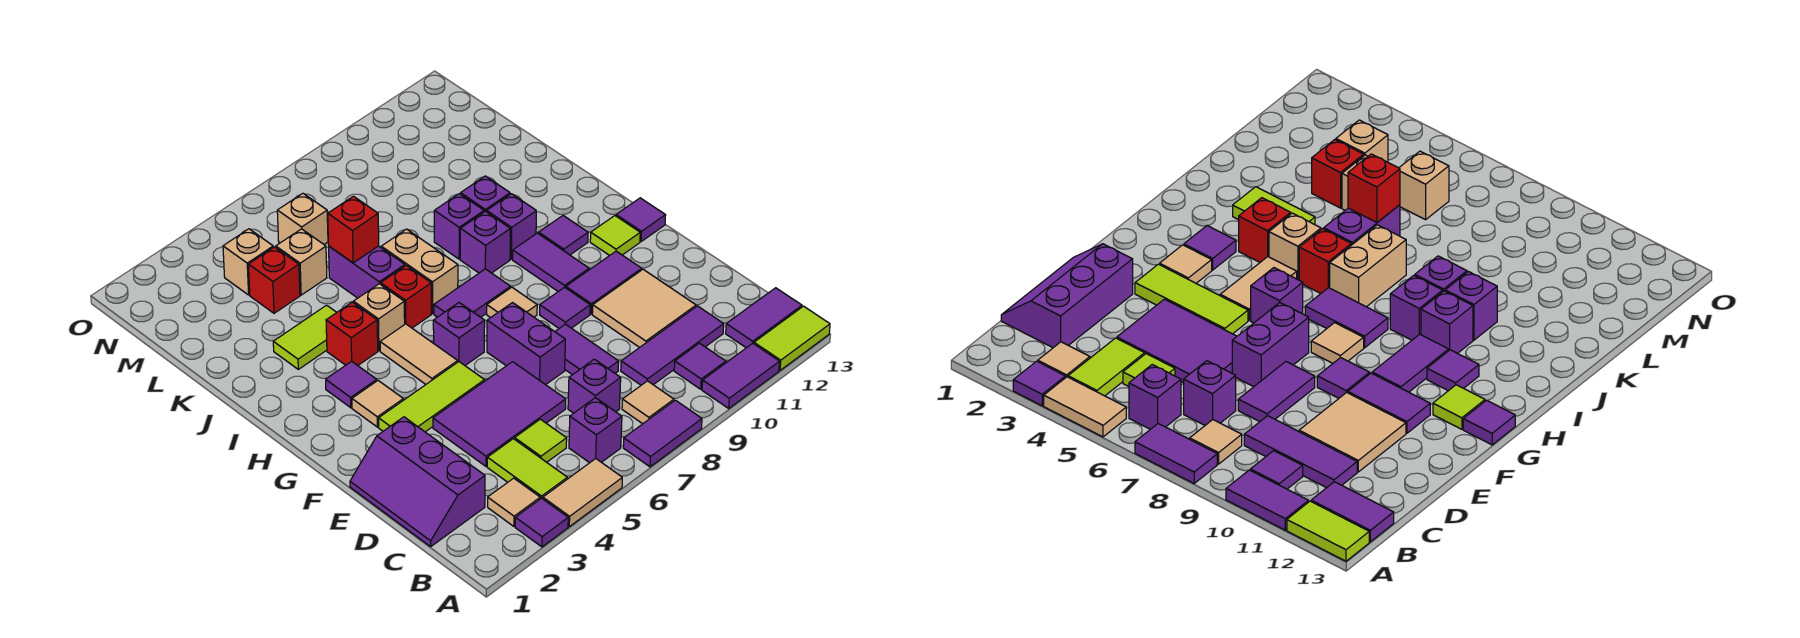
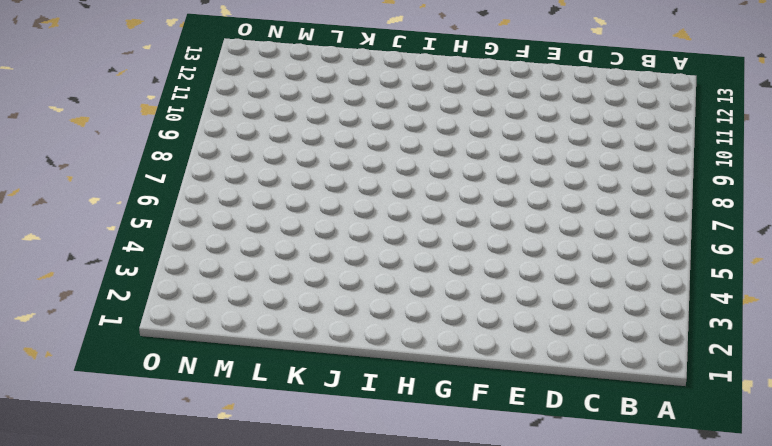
none -> purple tile A3 level 1
none -> tan tile A4:A5 level 1
none -> purple tile A7:A8 level 1
none -> purple tile A10:A11 level 1

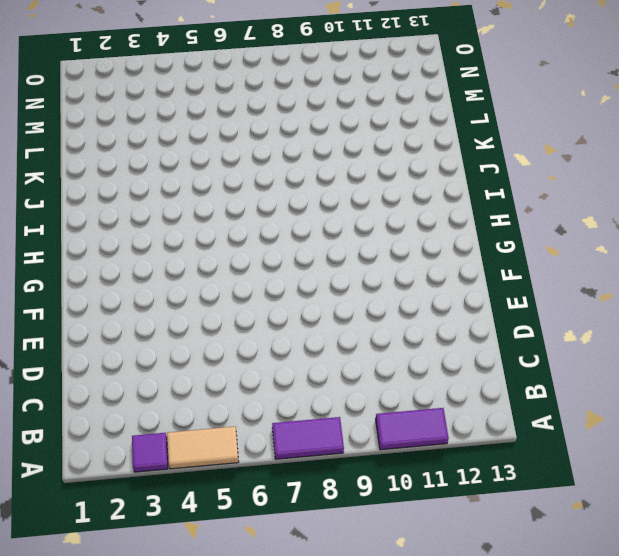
none -> lime tile A12:A13 level 1
none -> tan tile B3 level 1
none -> lime tile B4:C4 level 1
none -> purple brick B6 level 1

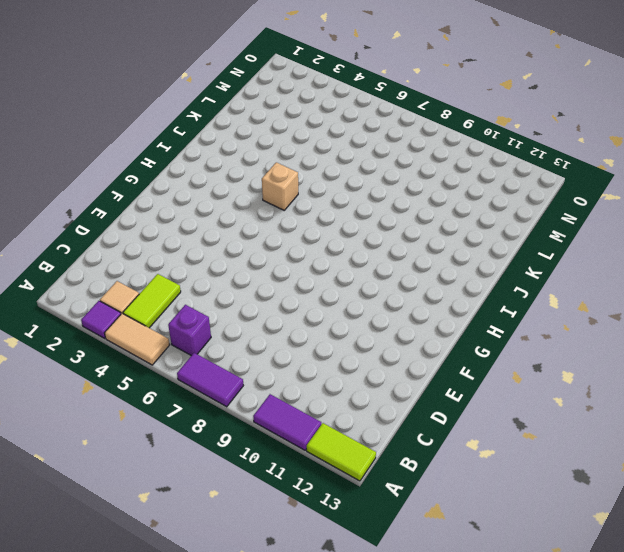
none -> tan tile B8 level 1
none -> purple tile B10 level 1
none -> purple tile B12:B13 level 1
none -> purple slope C1:E2 level 1 top 2

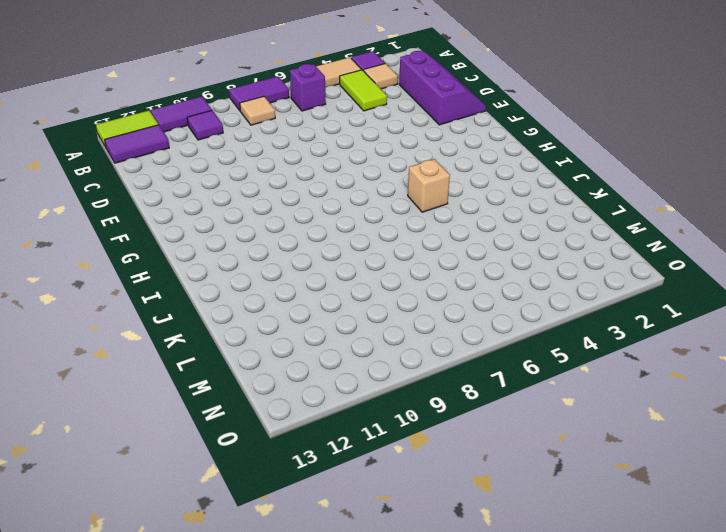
none -> lime tile C5 level 1
none -> purple brick C7 level 1
none -> purple tile C9:C11 level 1
none -> purple tile D4:E6 level 1

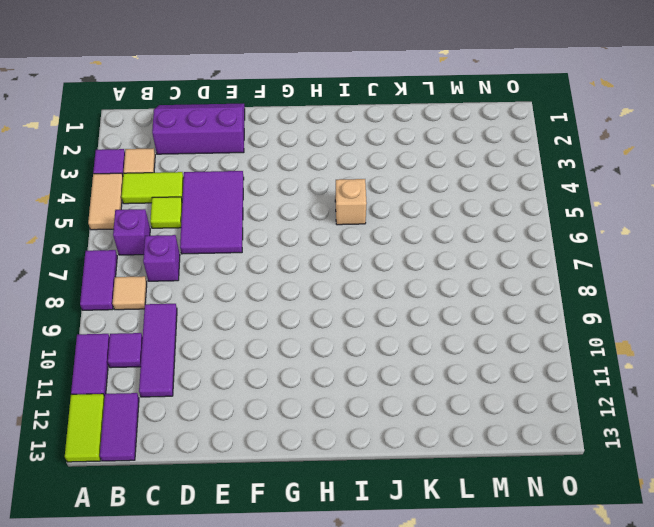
none -> purple tile D8:E8 level 1
none -> tan tile D10:E11 level 1
none -> purple brick E7:F7 level 1
none -> lime tile F3:F5 level 1

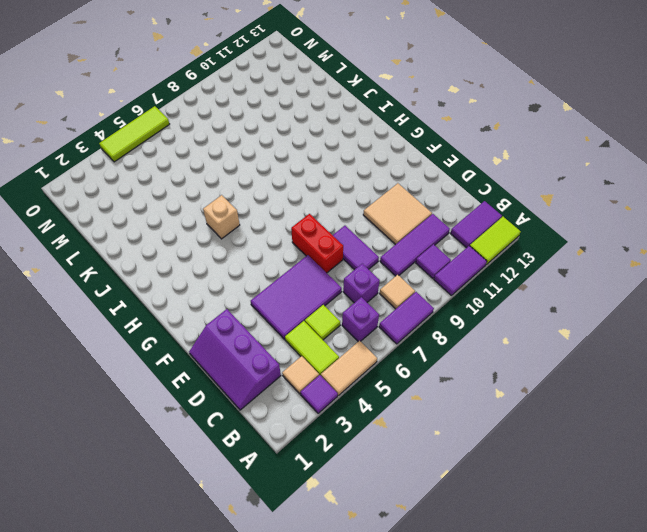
red brick E7:F7 level 1 -> purple brick E7:F7 level 1
lime tile O4:O6 level 1 -> lime tile F3:F5 level 1
none -> purple tile F9 level 1
none -> purple tile F10:F11 level 1
none -> tan tile G3 level 1
none -> tan tile G5:H5 level 1

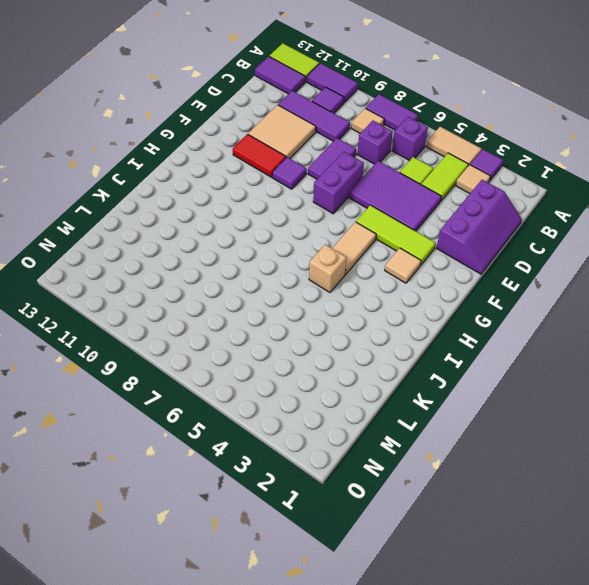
red tile F10:F11 level 1 -> purple tile F10:F11 level 1
none -> purple brick G6 level 1
none -> tan tile G8 level 1
none -> purple tile G10:H10 level 1
none -> lime tile G12 level 1

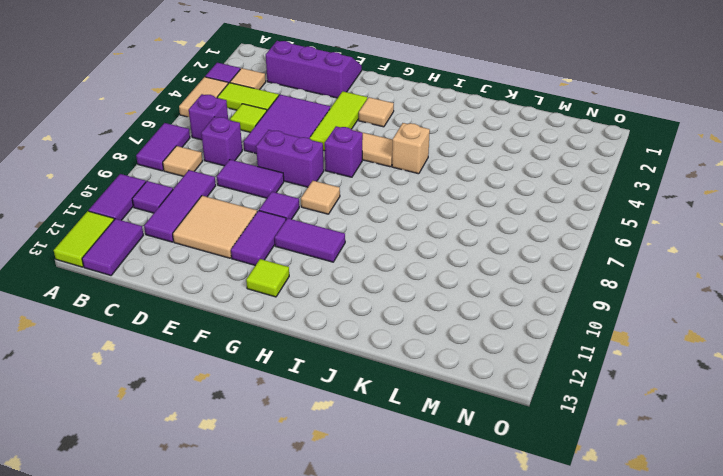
none -> purple tile G13 level 1
none -> purple tile H3 level 1
none -> purple tile H7:H8 level 1
none -> purple tile H11 level 1

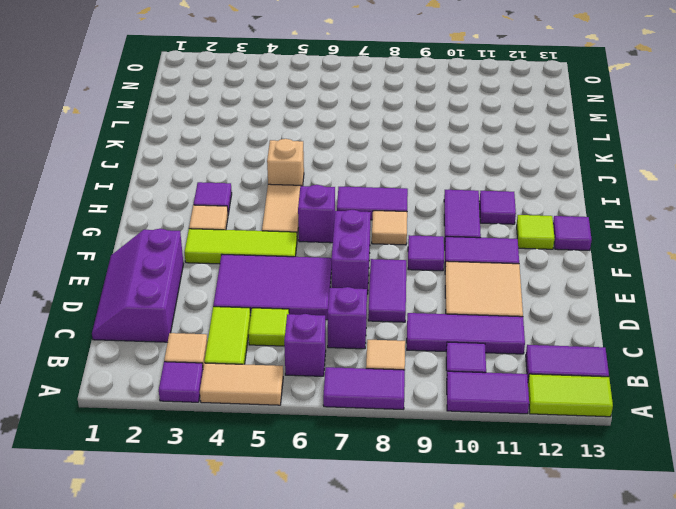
none -> red brick I4 level 1
none -> red brick I6 level 1
none -> tan brick I7:J7 level 1
none -> purple brick I9 level 1

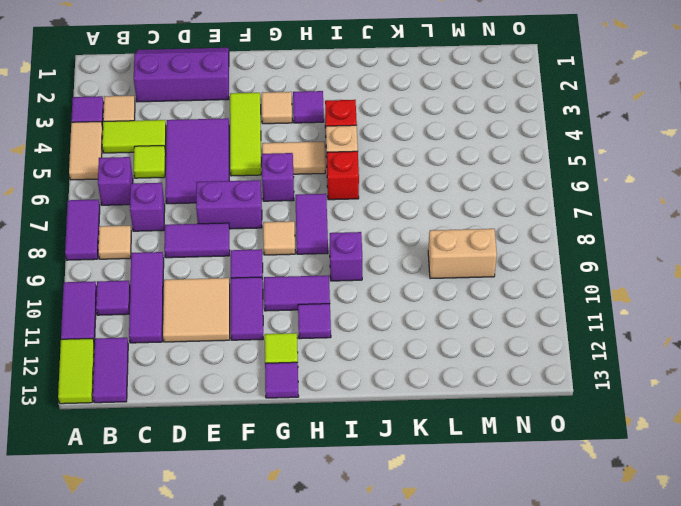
tan brick L9:M9 level 1 -> tan brick I7:J7 level 1
none -> purple brick I10 level 1
none -> lime tile J3:J4 level 1
none -> purple brick J6:K6 level 1
none -> purple brick J9 level 1

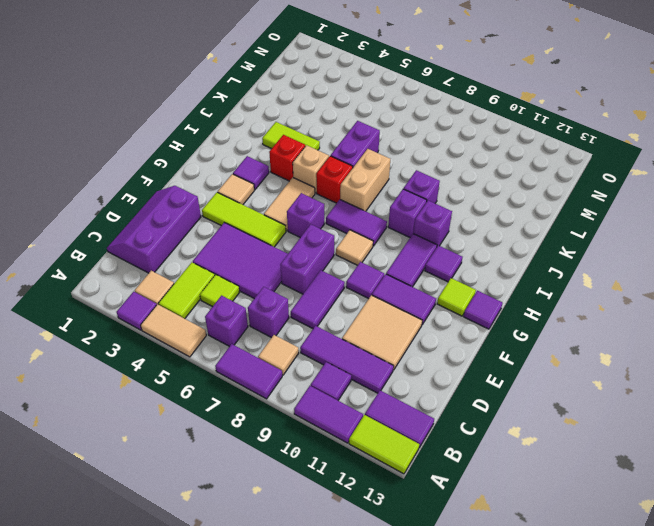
none -> purple brick J10 level 1
none -> red brick L4 level 1
none -> tan brick L5 level 1
none -> tan brick M4 level 1

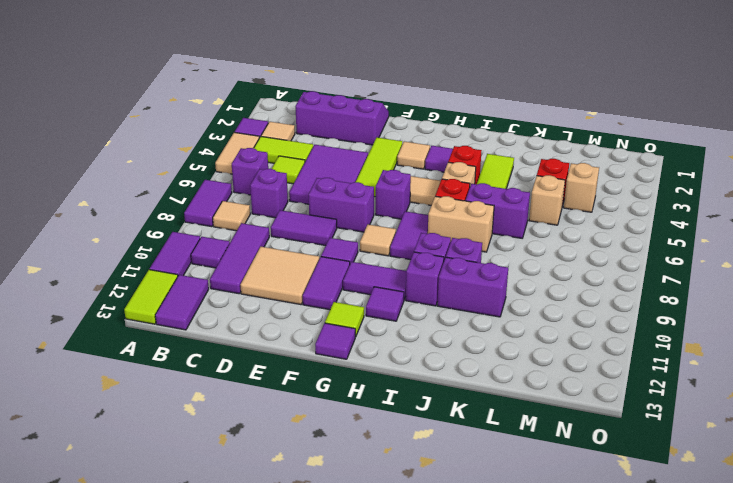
purple brick J10:K10 level 1 -> purple brick J10 level 1
none -> tan brick M6 level 1
none -> red brick K6 level 2

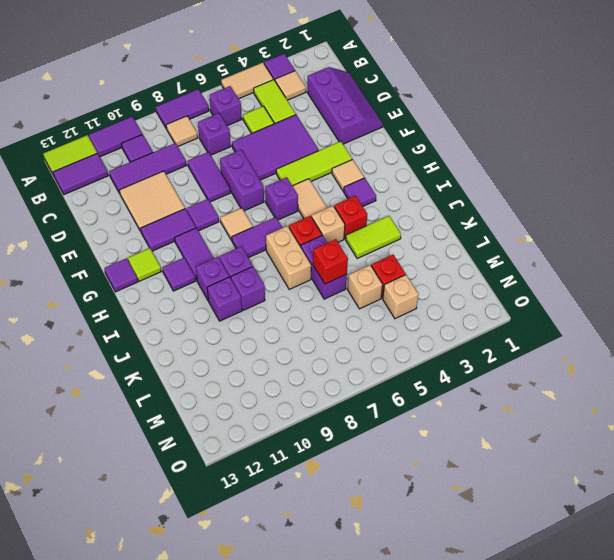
none -> tan brick M6 level 1

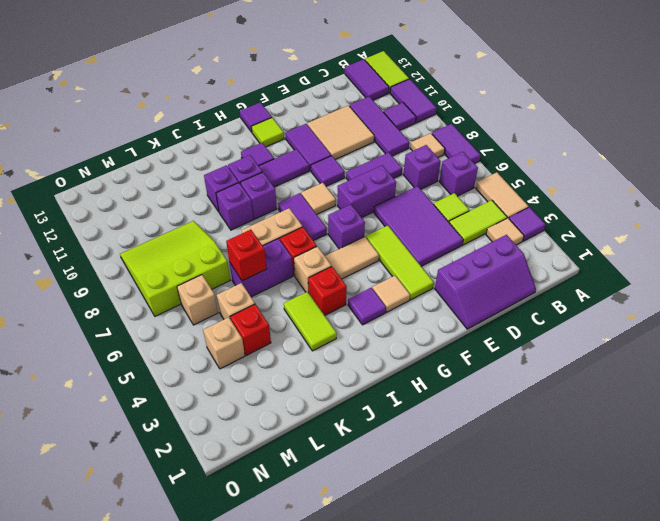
lime slope L7:N9 level 1 top 7 -> none

